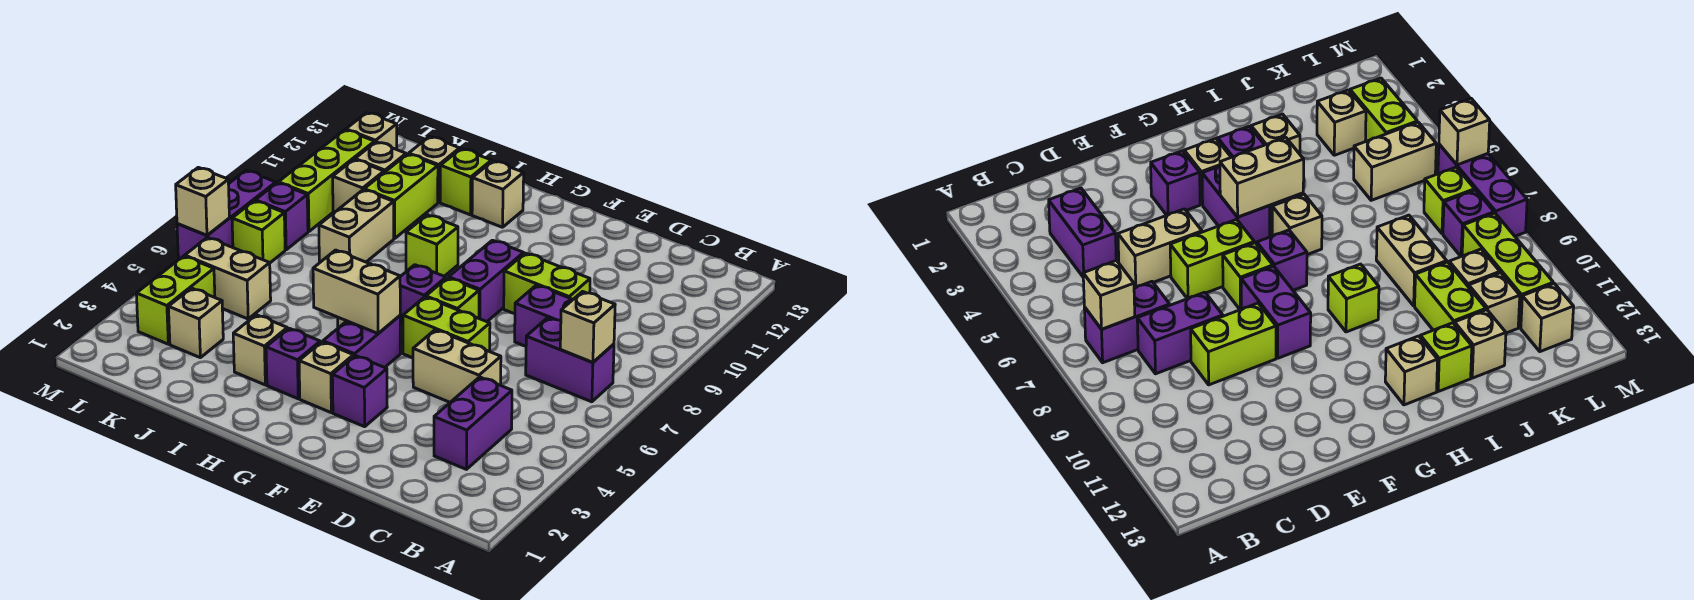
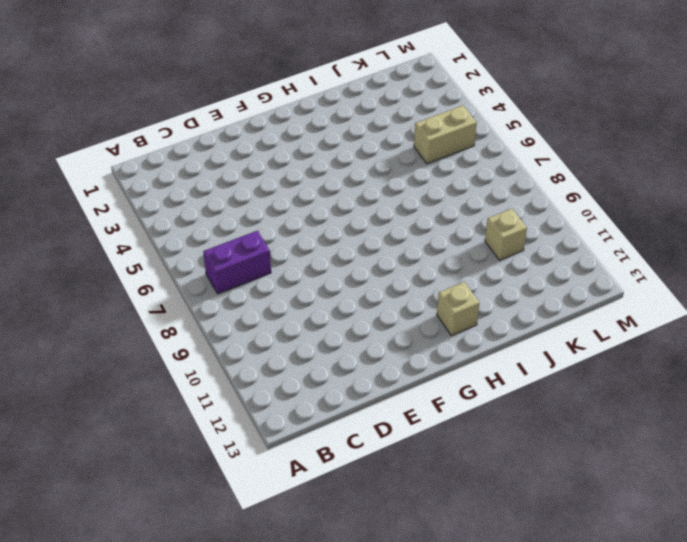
none -> purple brick C3:C4 level 1
none -> purple brick C8:D8 level 1
none -> tan brick D5:E5 level 1
none -> lime brick D9:E9 level 1

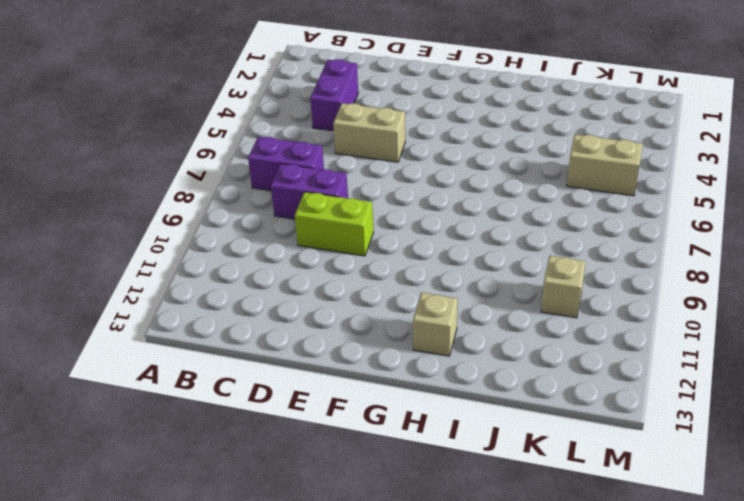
none -> lime brick E6:F6 level 1
none -> purple brick F3 level 1
none -> lime brick F7 level 1
none -> purple brick F8:F9 level 1

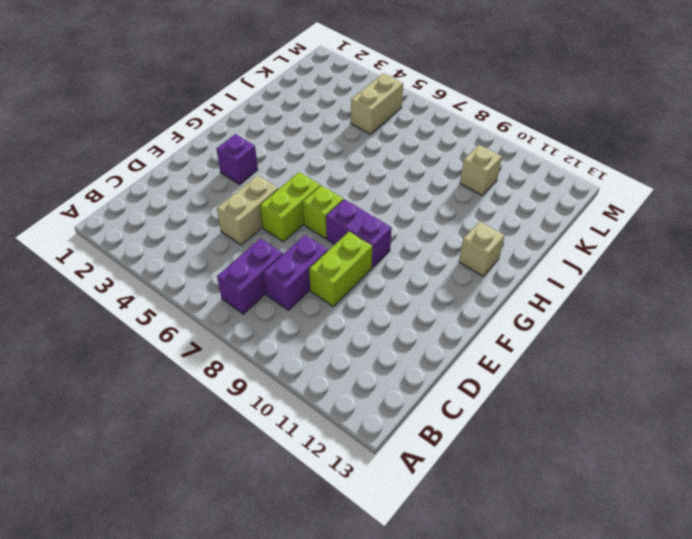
none -> purple brick C3:C4 level 1
none -> tan brick G3 level 1
none -> purple brick G4:G5 level 1
none -> purple brick G7 level 1

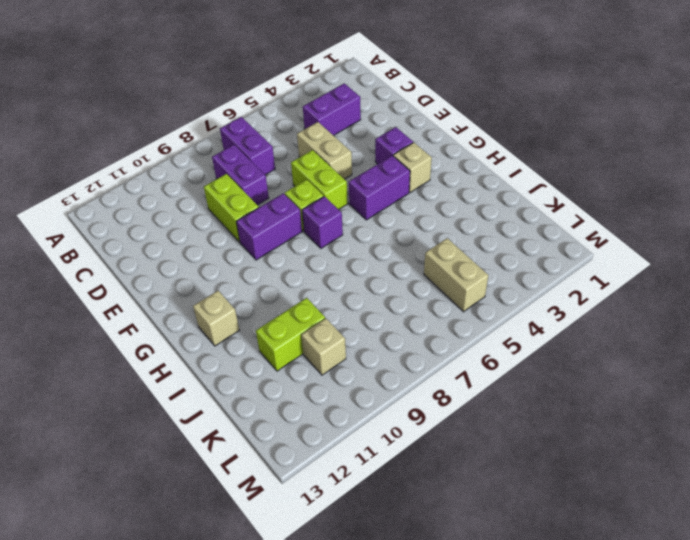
none -> purple brick H3 level 1
none -> tan brick H6 level 1
none -> lime brick H9 level 1
none -> tan brick I3 level 1

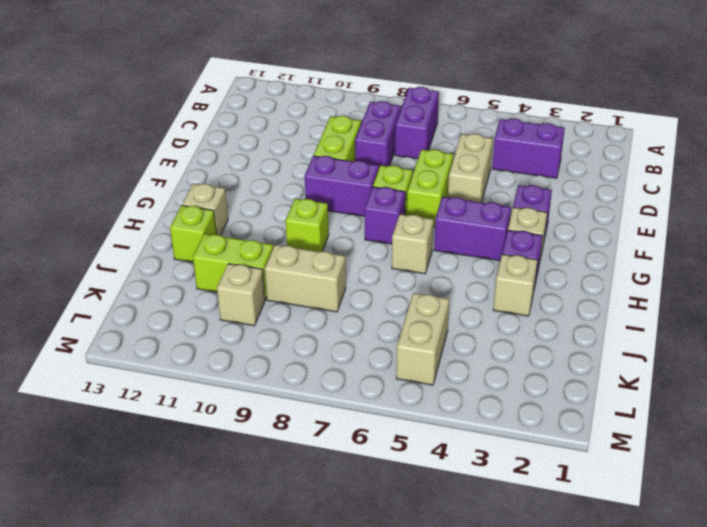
none -> tan brick J12 level 1
none -> tan brick K3 level 1
none -> tan brick K11 level 1
none -> lime brick L3:L4 level 1

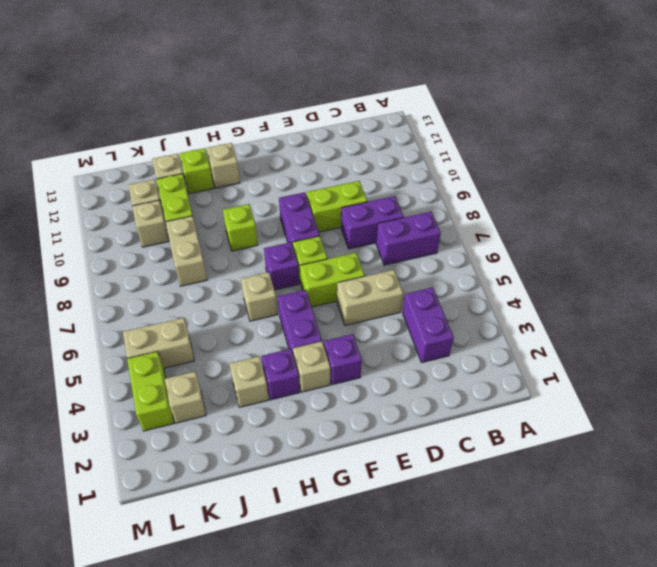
none -> lime brick L7 level 1
none -> purple brick L8 level 1
none -> lime brick L9:L11 level 1
none -> tan brick L12 level 1

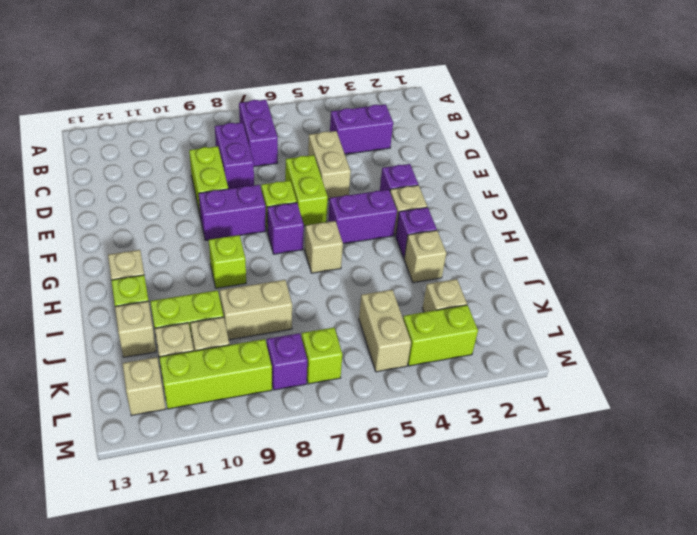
none -> purple brick M6:M8 level 1
none -> tan brick B7 level 2
none -> tan brick G5:H5 level 2
none -> tan brick M6 level 2

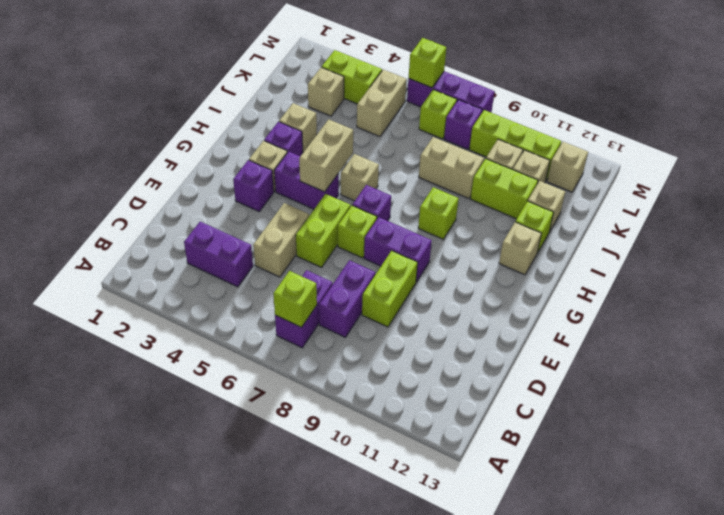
lime brick B7 level 2 -> tan brick B7 level 2
lime brick M6 level 2 -> tan brick M6 level 2

